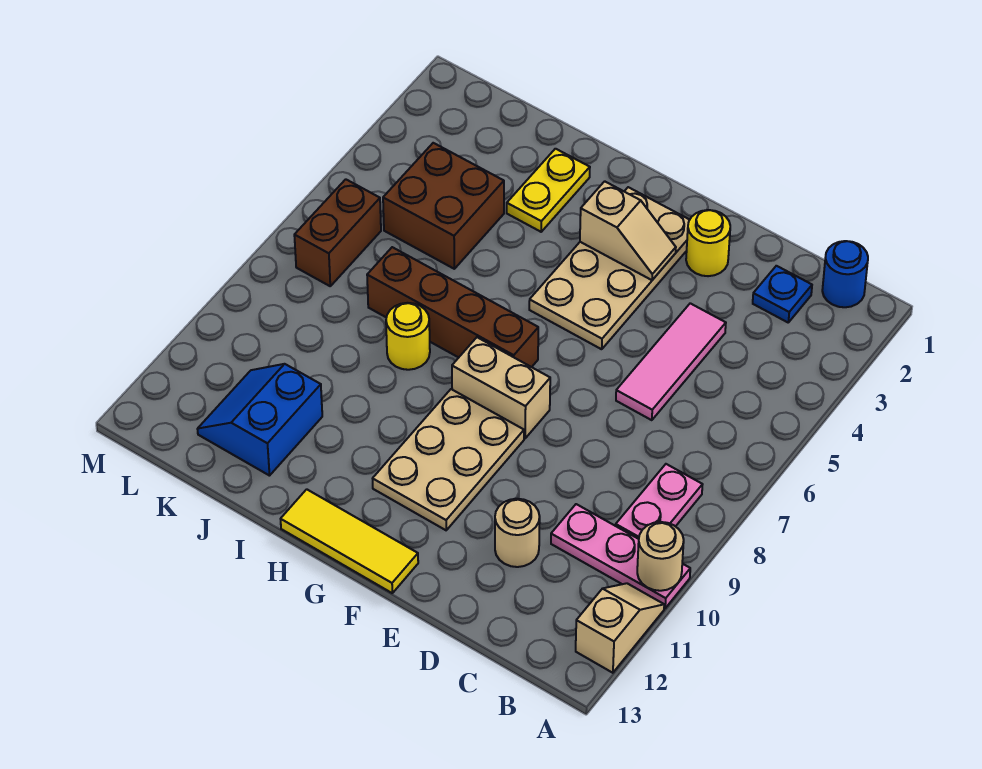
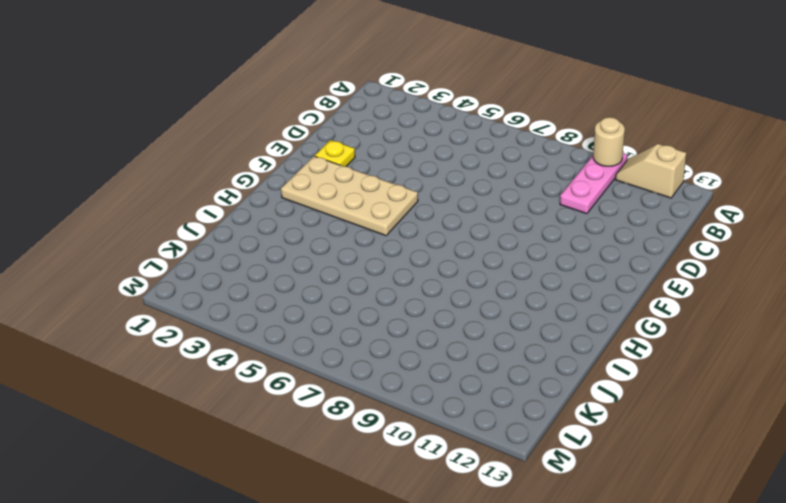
yellow plate E2 level 1 -> yellow round brick E2 level 1
none -> blue round brick B1 level 1
none -> pink plate B8:B9 level 1
none -> blue plate C2 level 1

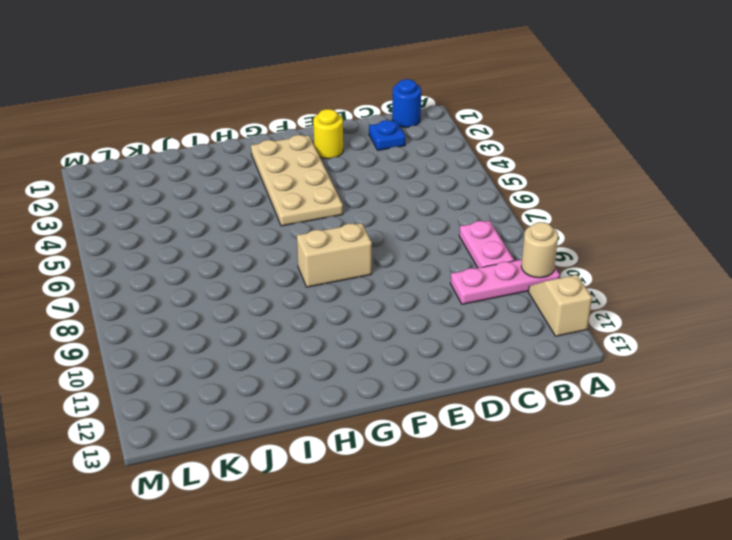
none -> pink tile D4:D6 level 1
none -> tan round brick D11 level 1
none -> tan plate F9:G11 level 1

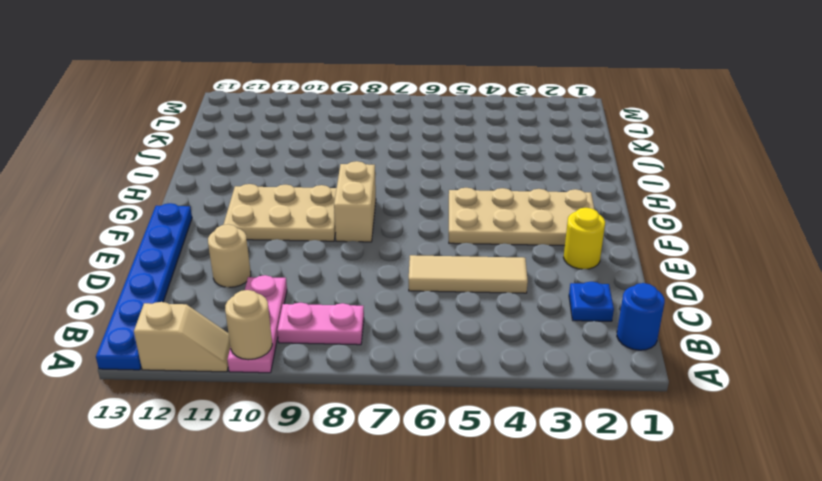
blue plate A13:F13 level 1 -> yellow tile F13:H13 level 1
tan tile D4:D6 level 1 -> pink tile D4:D6 level 1
none -> brown brick G7:J7 level 1
none -> yellow plate I2:I3 level 1
none -> yellow round brick I8 level 1

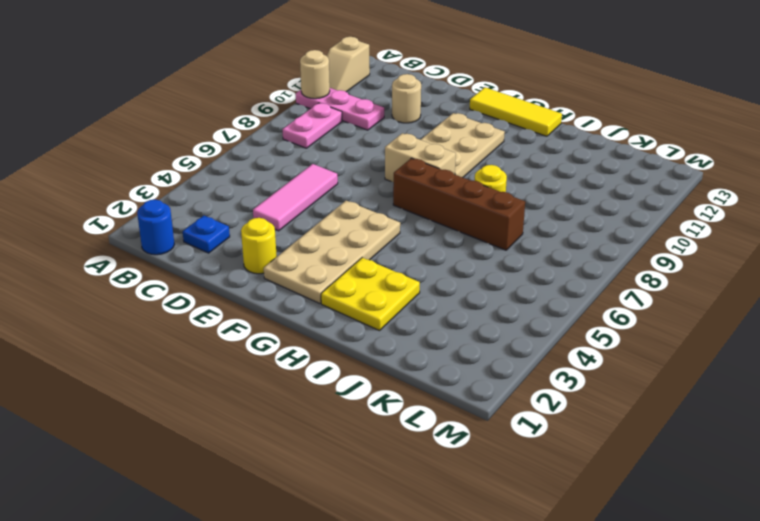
yellow plate H2:I3 level 1 -> yellow plate I2:I3 level 1
none -> brown brick J4:K5 level 1
none -> blue slope J11:K12 level 1 top J
none -> brown brick L6:L7 level 1

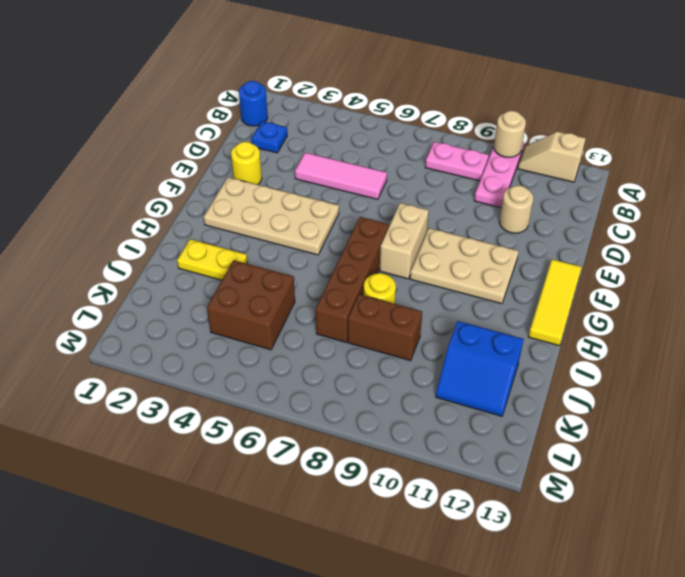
brown brick J8:J9 level 1 -> brown brick L6:L7 level 1
none -> tan slope F3:G3 level 2 top G

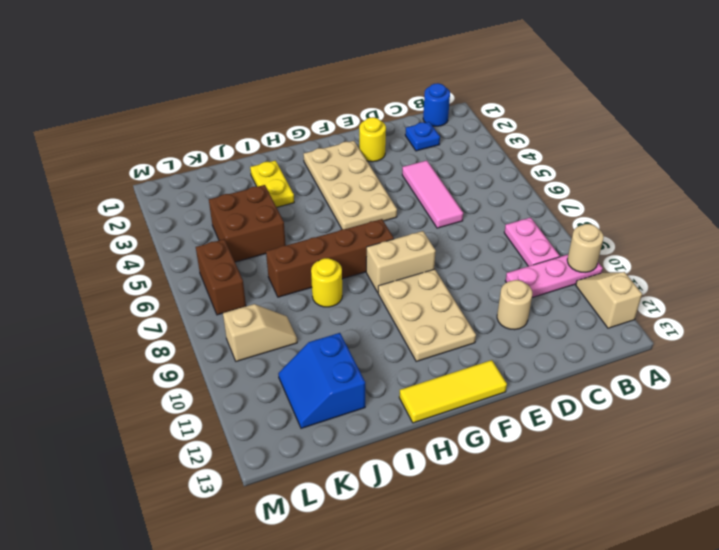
tan slope K9:L9 level 1 top L -> tan slope F3:G3 level 2 top G

